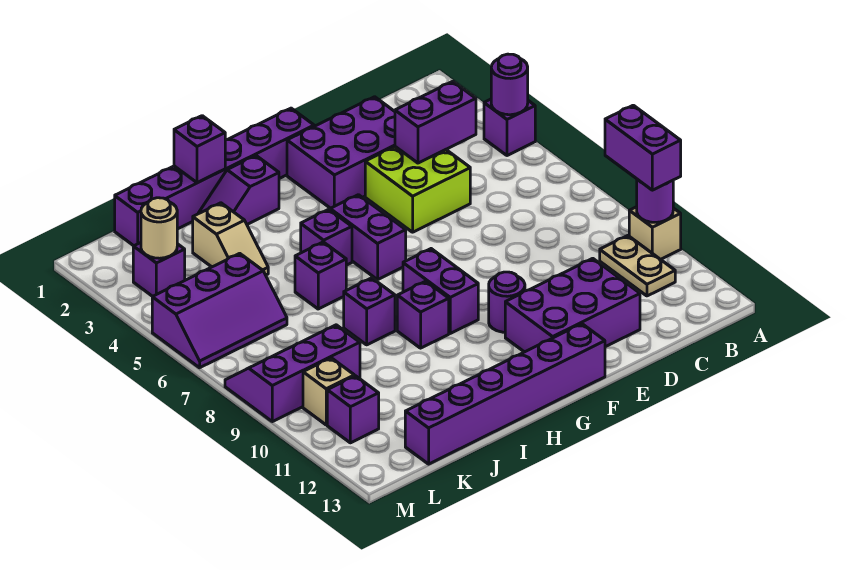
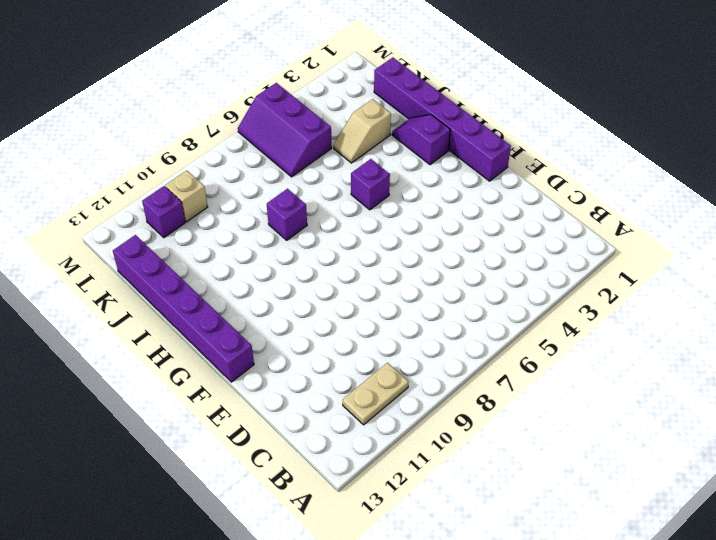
none -> purple brick A4 level 1
none -> tan brick A10 level 1
none -> purple brick D2:F3 level 1

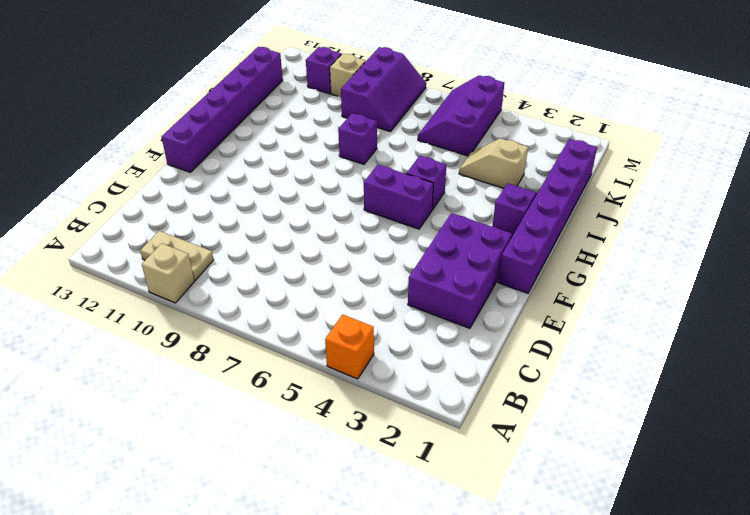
orange brick A4 level 1 -> purple brick A4 level 1
none -> lime brick D4:E5 level 1
none -> purple brick D11:F12 level 1
none -> purple round brick F10 level 1

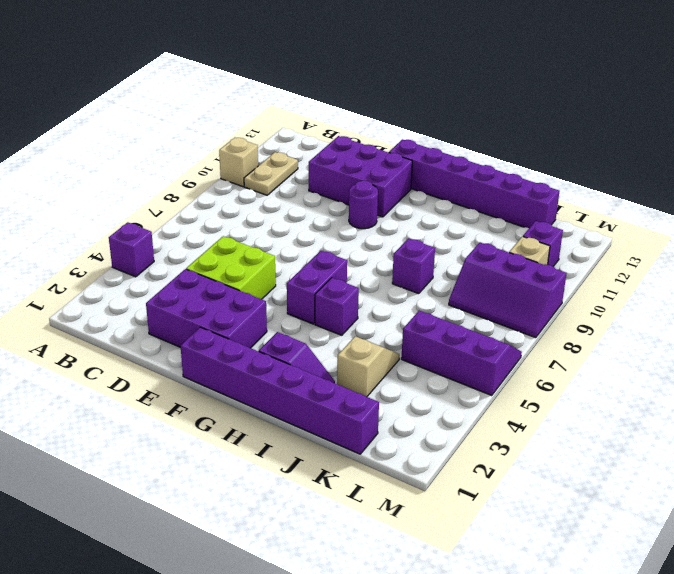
none -> purple brick G8:G9 level 1
none -> purple brick H9 level 1
none -> purple brick I6 level 1

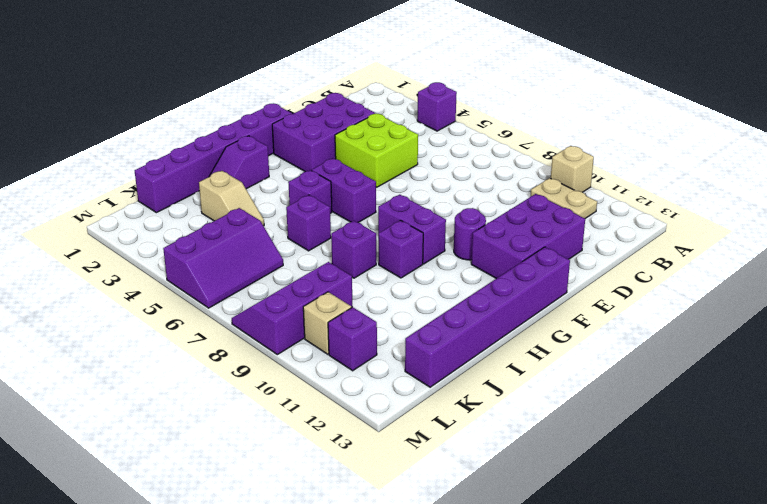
none -> purple brick L3 level 1
none -> purple round brick A4 level 2
none -> purple round brick A10 level 2

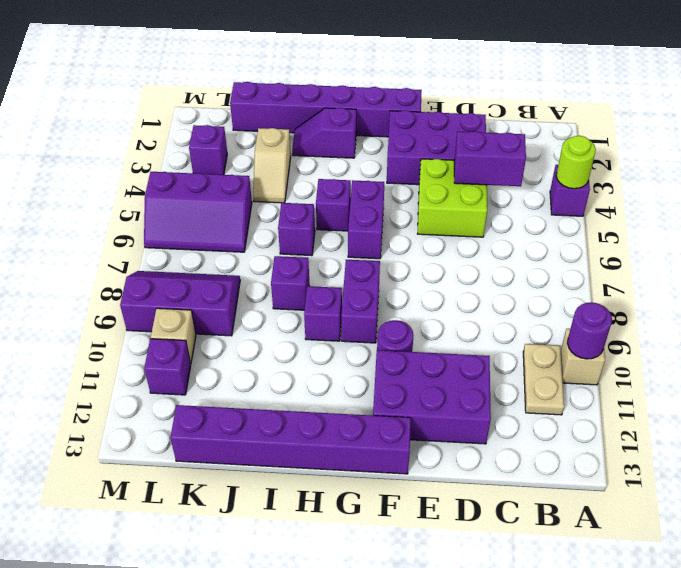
lime round brick A4 level 2 -> purple round brick A4 level 2
none -> purple brick I1 level 2
none -> tan round brick L3 level 2
none -> purple brick A9:A10 level 3

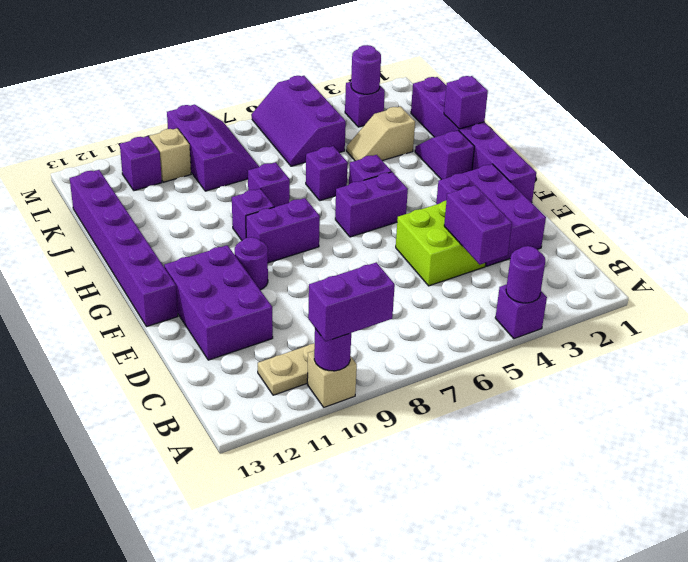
purple round brick L3 level 2 -> tan round brick L3 level 2

